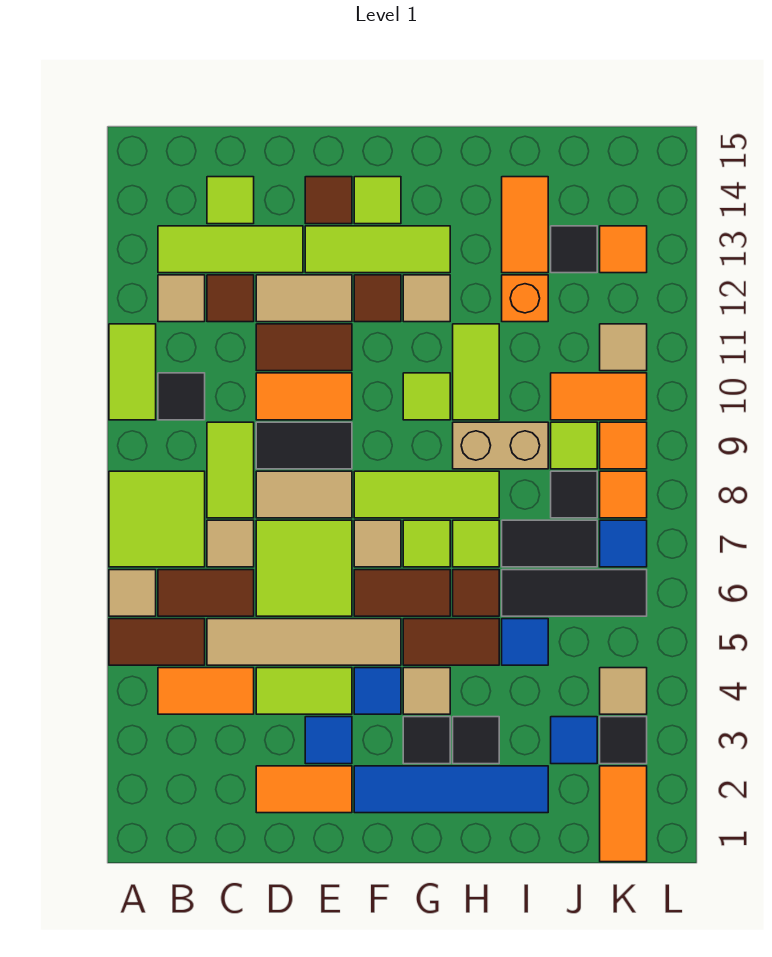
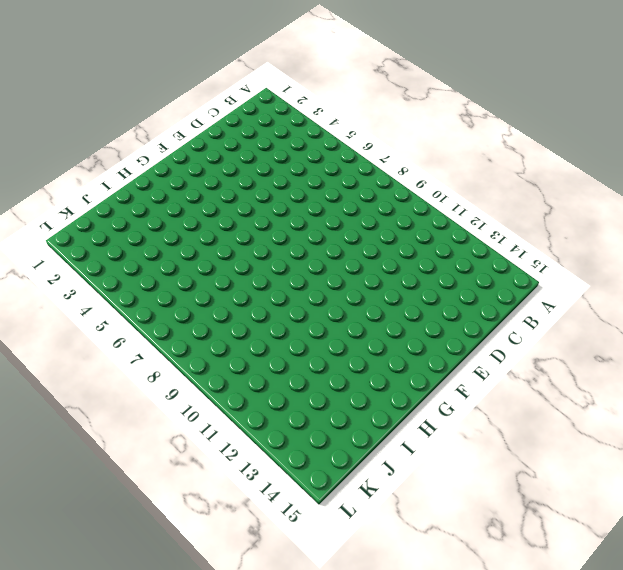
none -> brown tile A5:B5 level 1
none -> tan tile A6 level 1
none -> lime tile A7:B8 level 1
none -> lime tile A10:A11 level 1

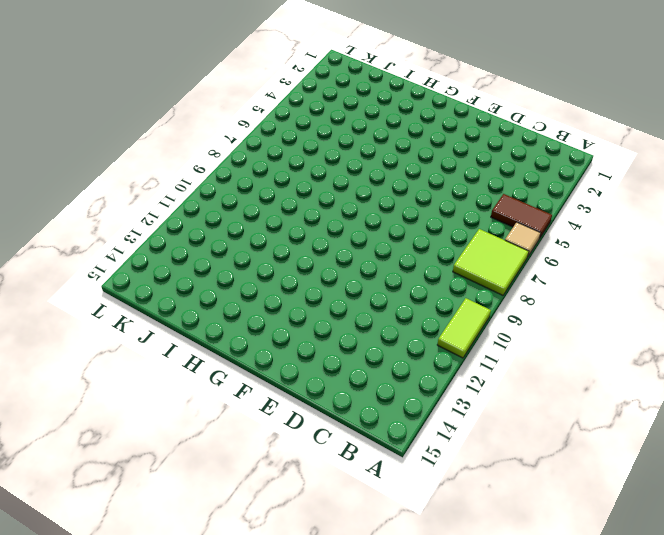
none -> orange tile B4:C4 level 1
none -> brown tile B6:C6 level 1
none -> black tile B10 level 1
none -> tan tile B12 level 1

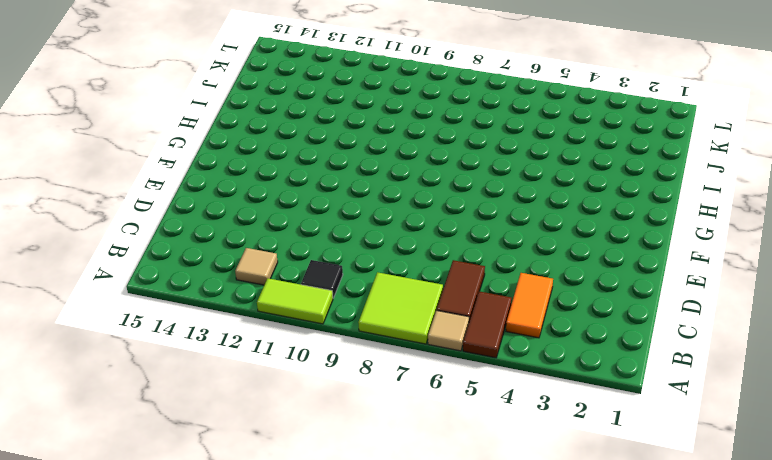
none -> lime tile B13:D13 level 1
none -> tan tile C5:F5 level 1
none -> tan tile C7 level 1
none -> lime tile C8:C9 level 1

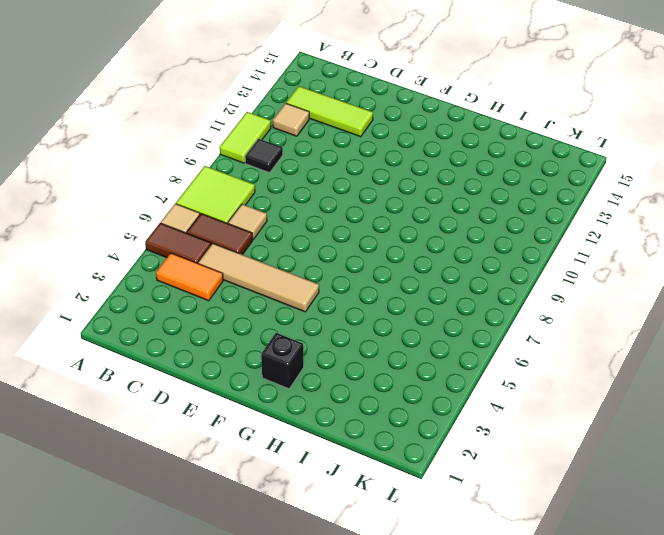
black brick G2 level 1 -> blue tile F2:I2 level 1
none -> lime tile C8:C9 level 1
none -> brown tile C12 level 1
none -> lime tile C14 level 1
none -> orange tile D2:E2 level 1

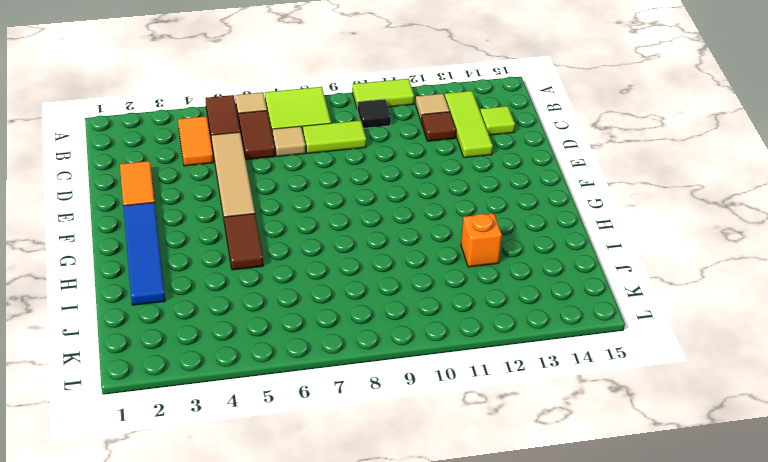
none -> lime tile D4:E4 level 1
none -> lime tile D6:E7 level 1
none -> tan tile D8:E8 level 1
none -> black tile D9:E9 level 1

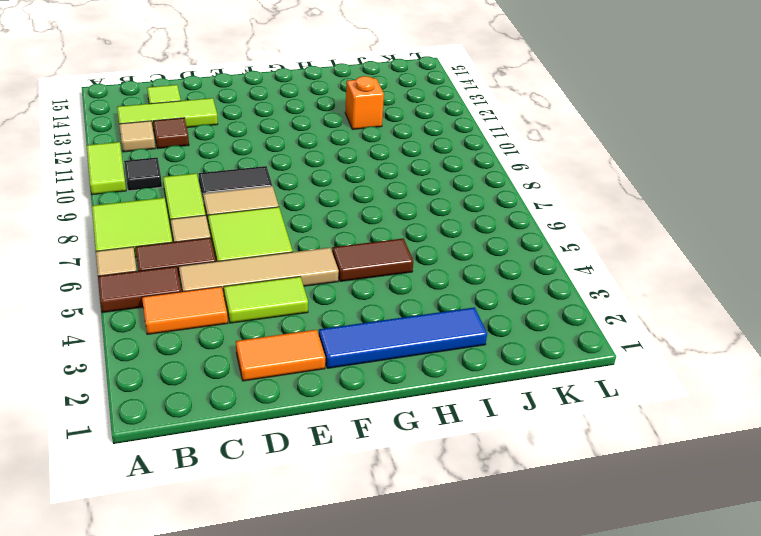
none -> orange tile D10:E10 level 1
none -> brown tile D11:E11 level 1
none -> tan tile D12:E12 level 1
none -> blue tile E3 level 1

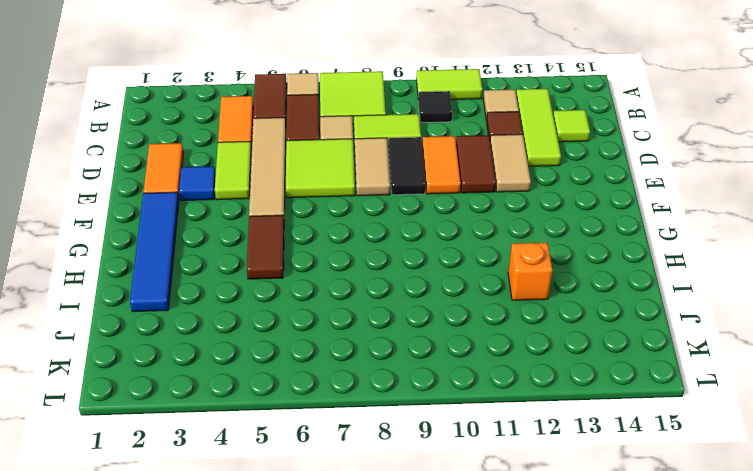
none -> lime tile E13:G13 level 1
none -> brown tile E14 level 1
none -> blue tile F4 level 1
none -> brown tile F6:G6 level 1

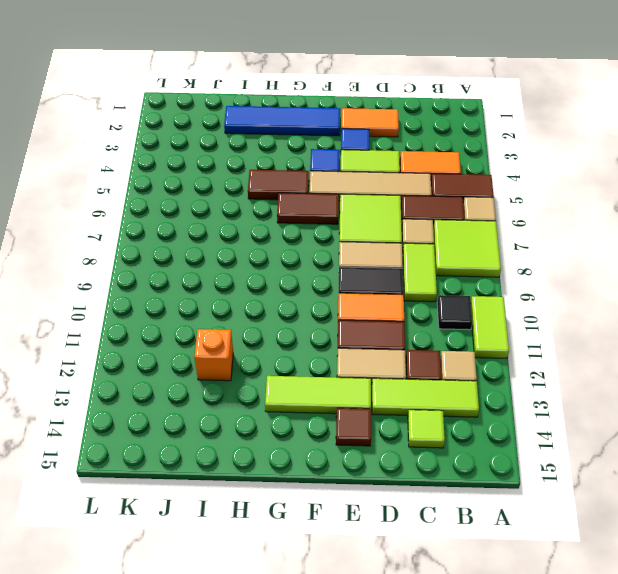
none -> tan tile F7 level 1
none -> lime tile F8:H8 level 1
none -> brown tile F12 level 1
none -> lime tile F14 level 1

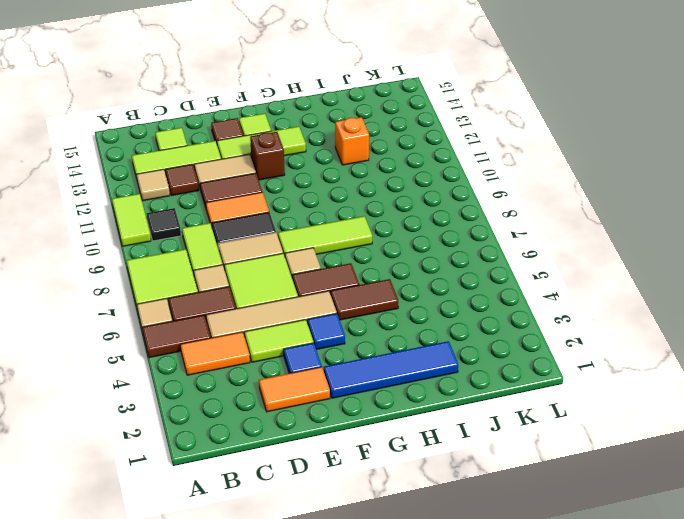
brown brick F12 level 1 -> brown tile F12 level 1
none -> black tile G3 level 1
none -> tan tile G4 level 1
none -> lime tile G7 level 1
none -> lime tile G10 level 1

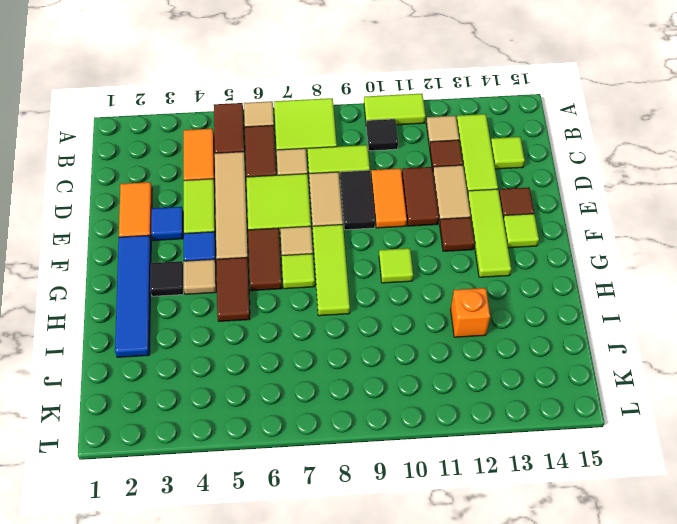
none -> tan tile G12 level 1
none -> black tile H3 level 1
none -> brown tile H6 level 1
none -> lime tile H7 level 1

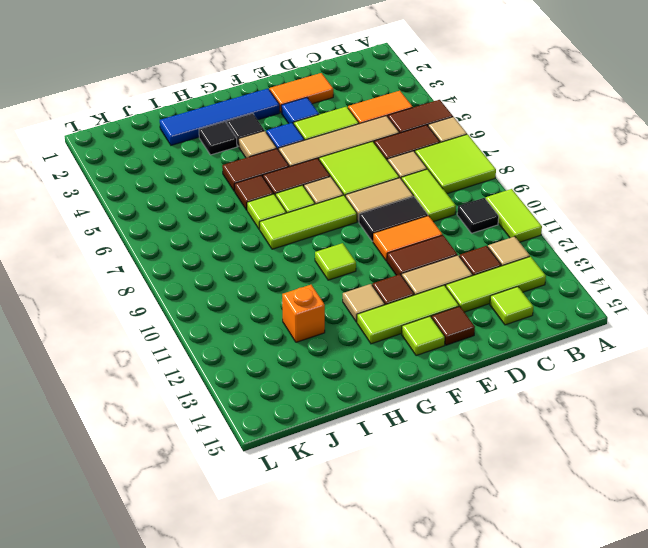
none -> tan brick H9:I9 level 1
none -> lime tile H10:H11 level 1
none -> blue tile I5 level 1
none -> black tile I6:K6 level 1

